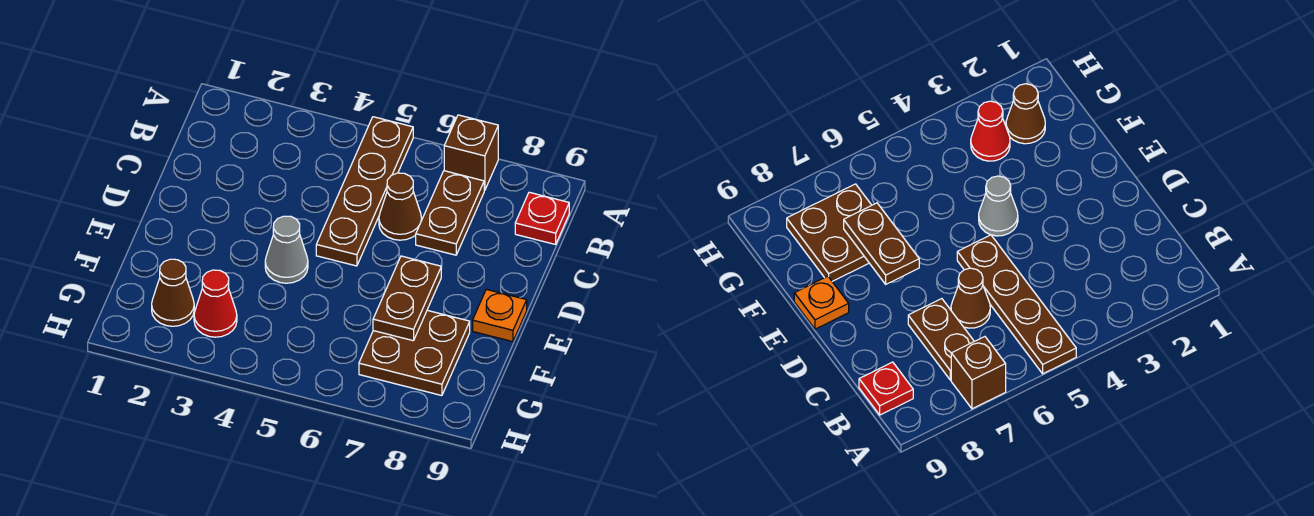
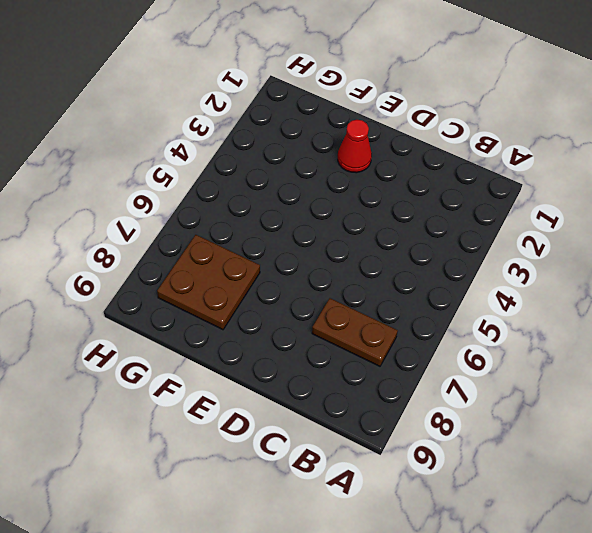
red cone E2 level 1 -> red cone G3 level 1
none -> brown plate A5:D5 level 1
none -> brown brick A7 level 1

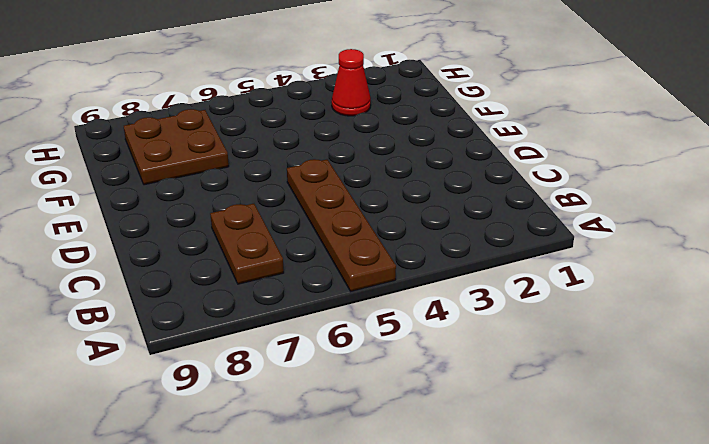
none -> brown brick A7 level 1
none -> red plate B9 level 1

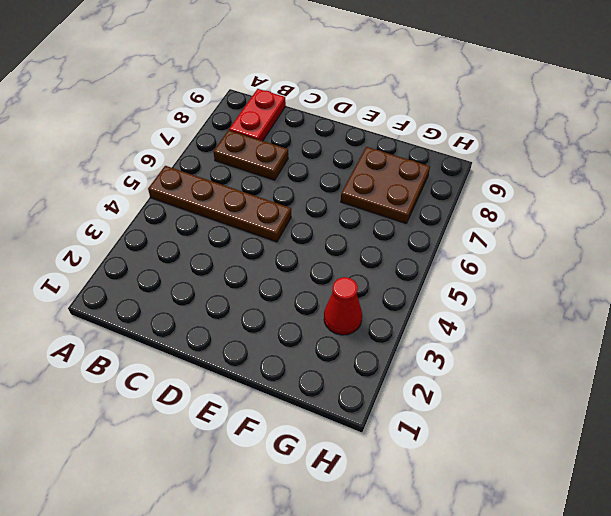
red plate B8:B9 level 1 -> red plate B9 level 1
none -> brown brick A7 level 1
none -> brown cone C6 level 1

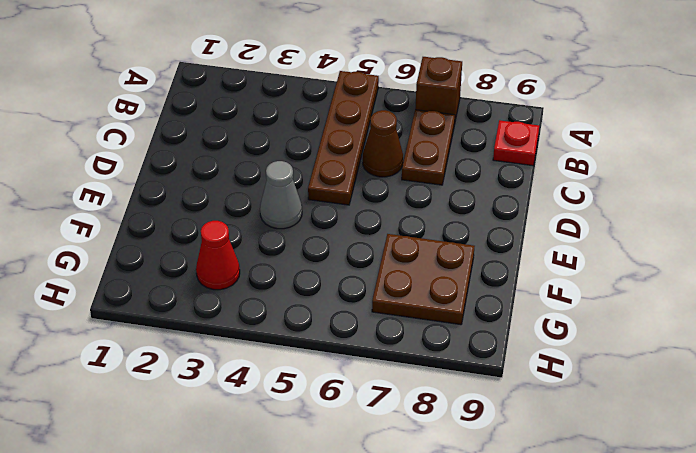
none -> orange plate E9 level 1
none -> brown cone G2 level 1

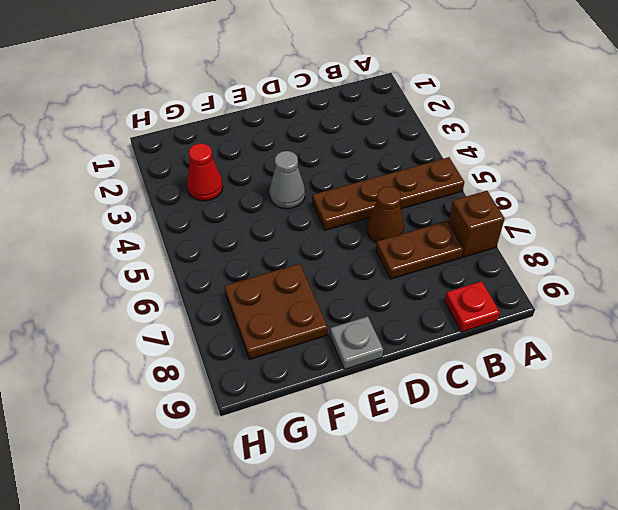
grey plate E9 level 1 -> orange plate E9 level 1
none -> brown cone G2 level 1
none -> brown plate E7:F7 level 2

